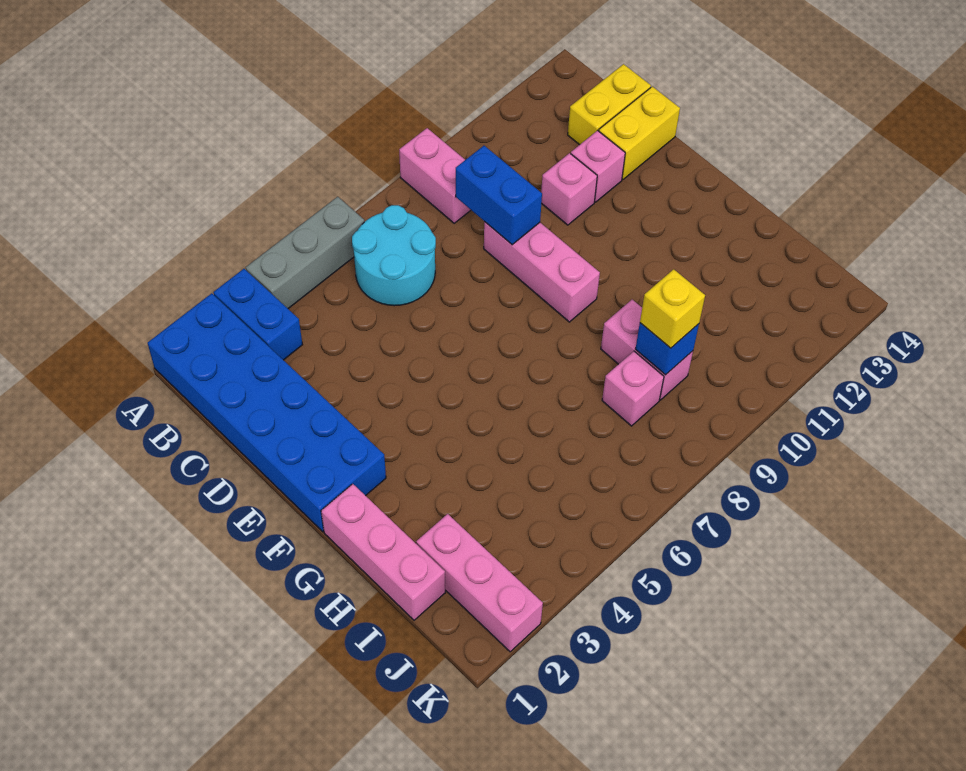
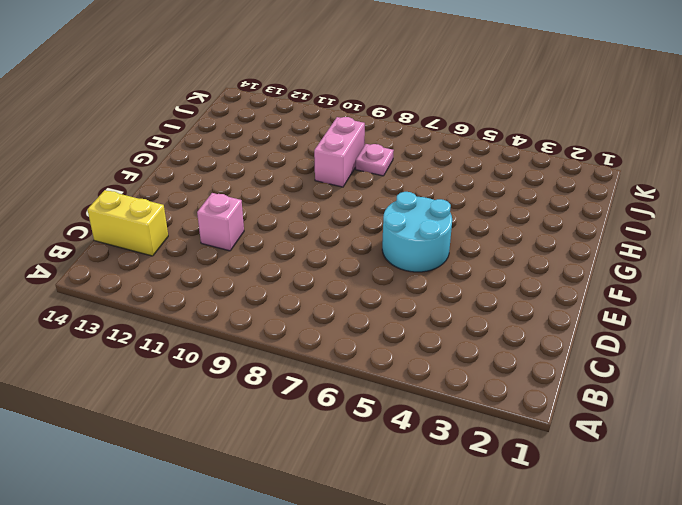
cyan round brick E5:F6 level 1 -> cyan round brick B6:C7 level 1
pink plate I8 level 1 -> pink brick I8 level 1
none -> blue brick A1:F2 level 1
none -> blue brick A3:B3 level 1
none -> grey brick A4:A6 level 1

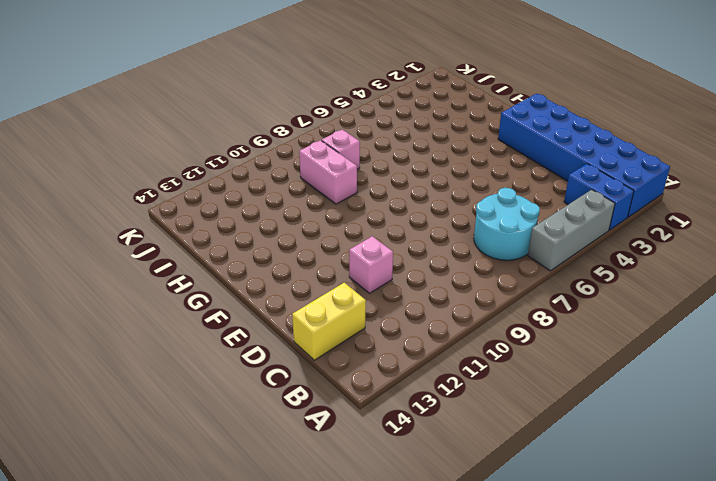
none -> pink brick A9:B9 level 1
none -> pink brick D9:F9 level 1
none -> pink brick D12 level 1

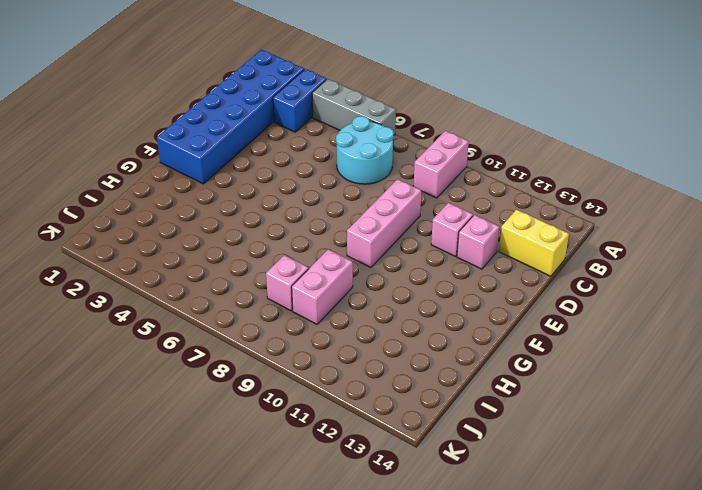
none -> yellow brick D13:D14 level 1
none -> pink brick G1:I1 level 1
none -> pink brick I2:K2 level 1

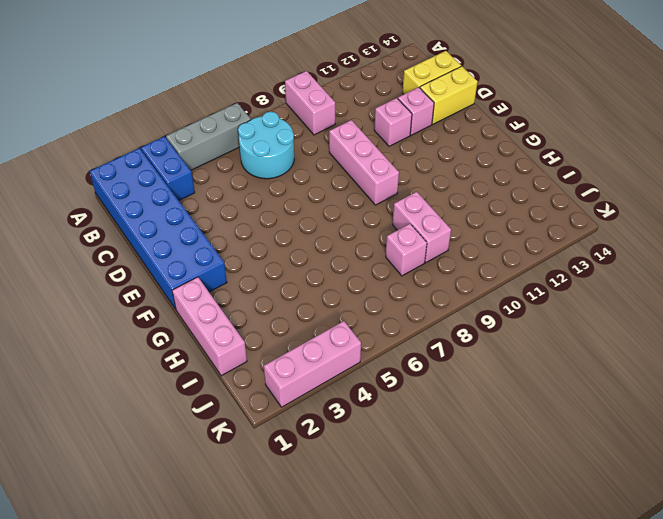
pink brick K2:K4 level 1 -> pink brick I2:K2 level 1
none -> blue brick C9:D9 level 2
none -> blue brick I9 level 2
none -> yellow brick I9 level 3

